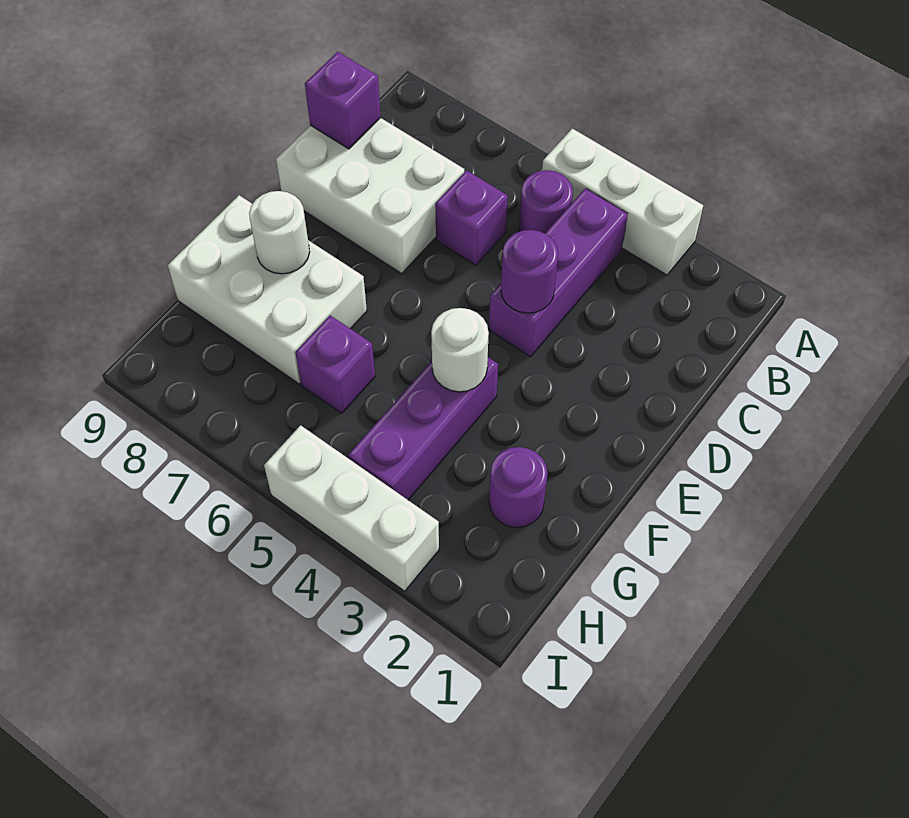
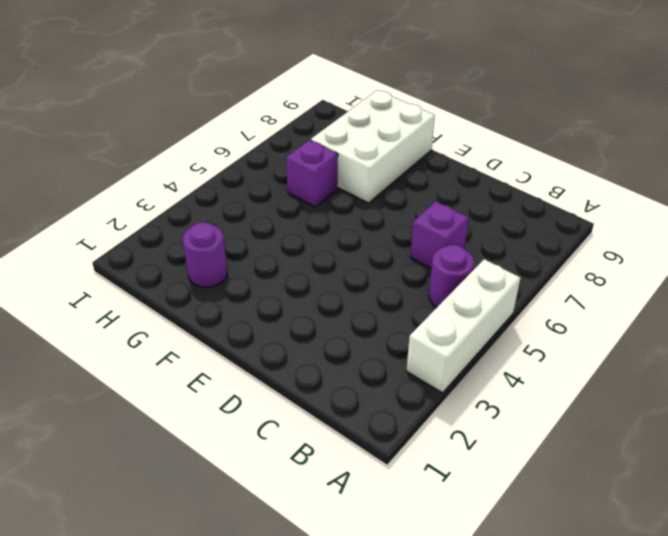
none -> purple brick B4:D4 level 1
none -> white brick C7:D9 level 1
none -> purple brick F4:H4 level 1

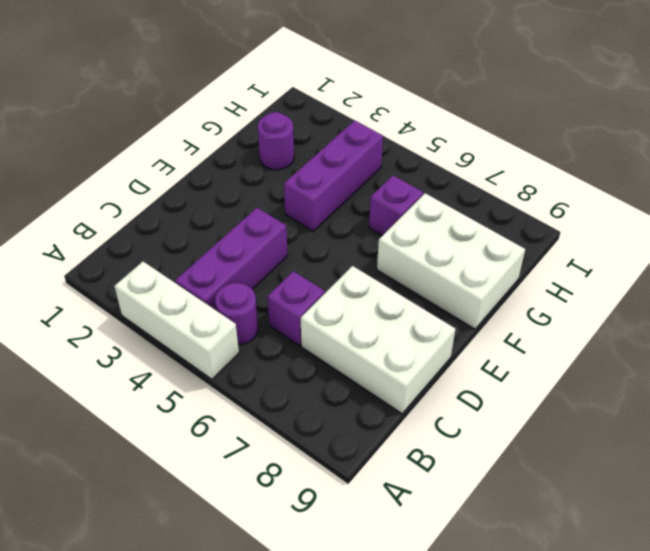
none -> white brick I3:I5 level 1
none -> purple brick C9 level 2
none -> purple round brick D4 level 2

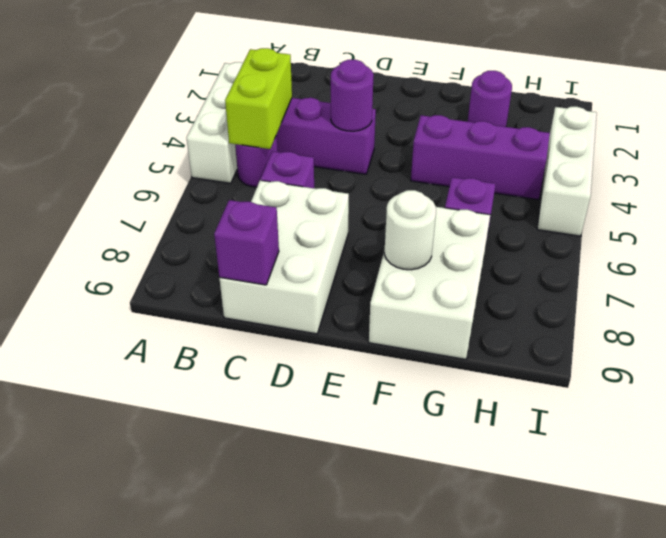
lime brick B4:B5 level 2 -> none
none -> white round brick F4 level 2

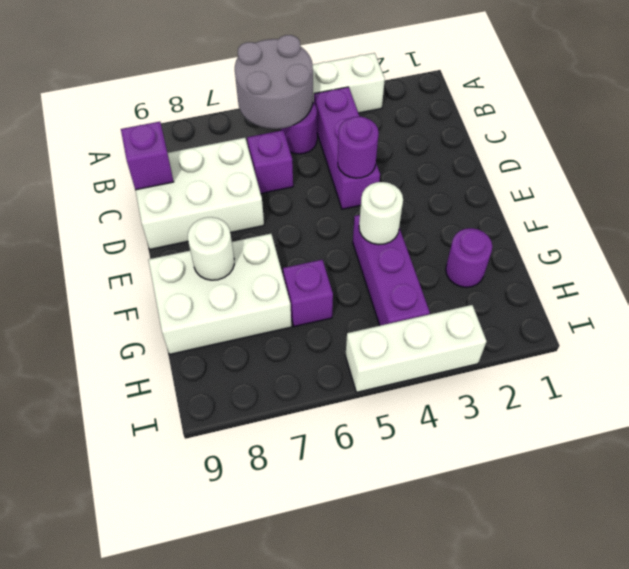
grey round brick A5:B6 level 2 -> none

